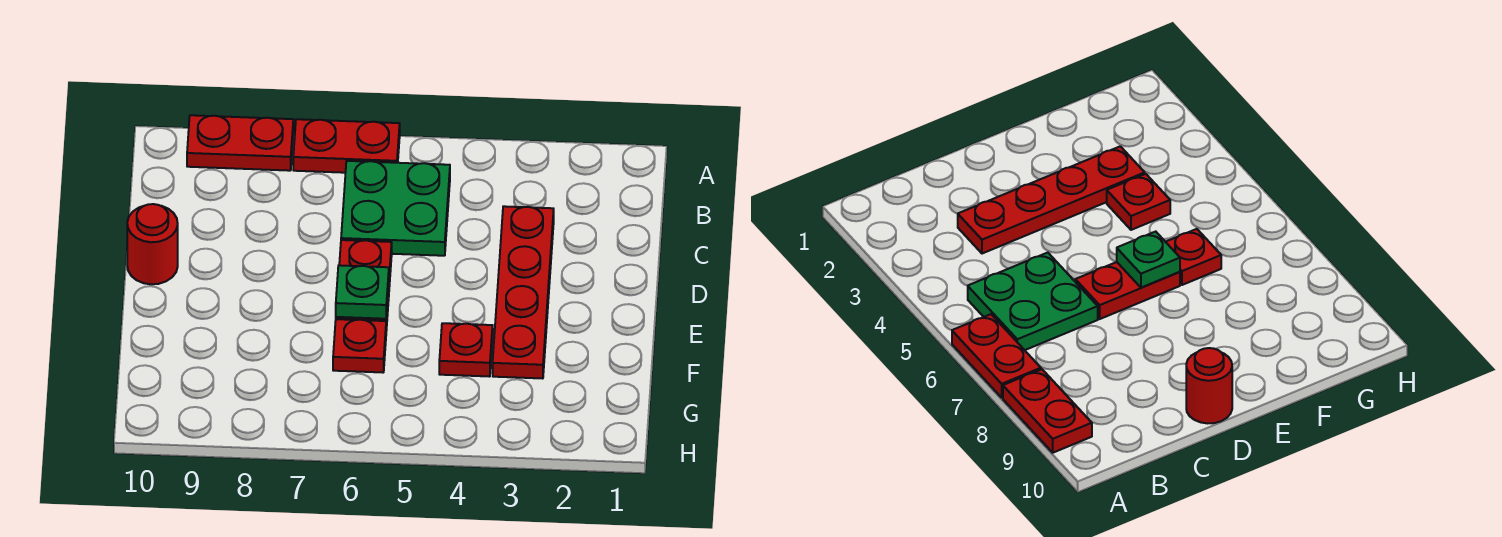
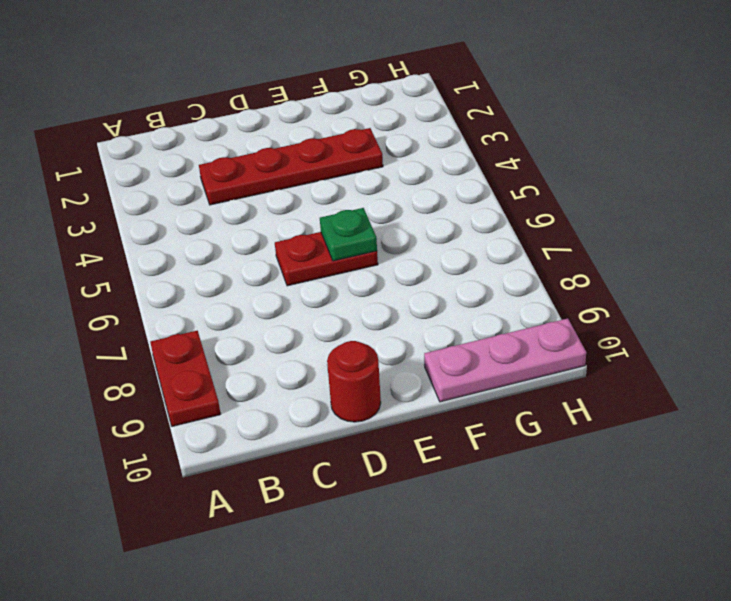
pink plate F10:H10 level 1 -> none
none -> red plate A6:A7 level 1
none -> green plate B5:C6 level 1

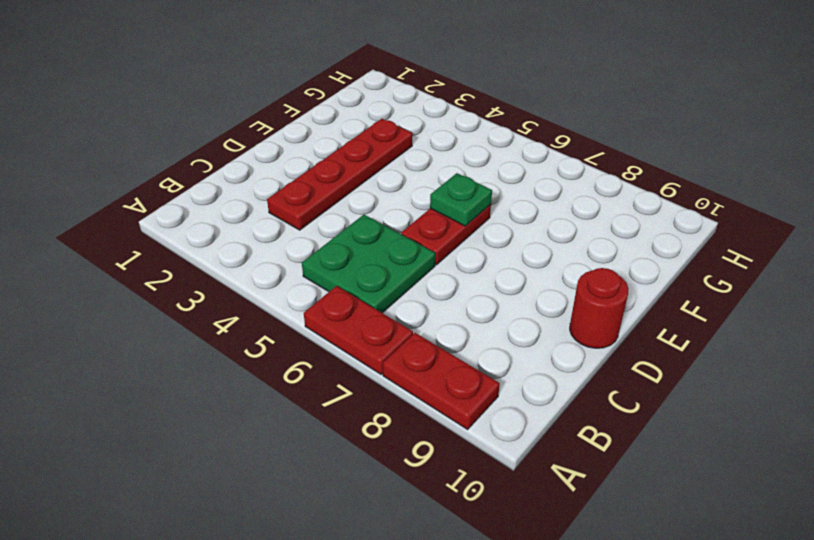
none -> red plate F4 level 1
none -> red plate F6 level 1

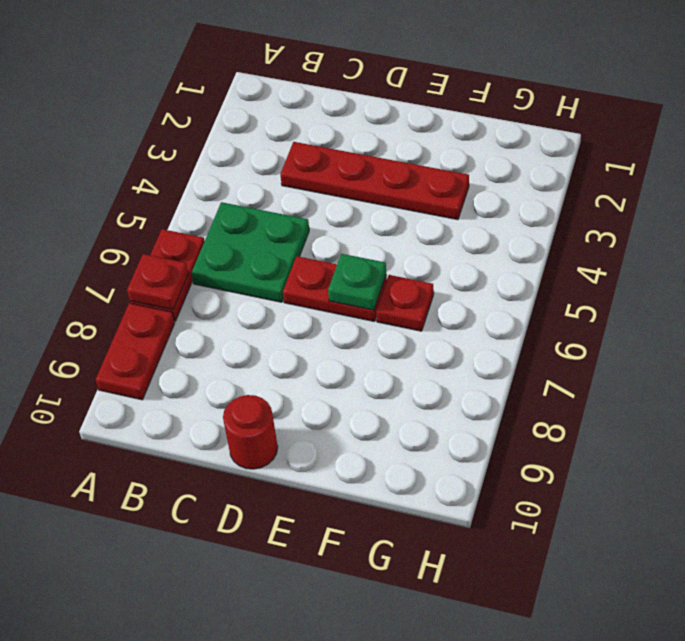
red plate A7 level 2 -> red plate F4 level 1

